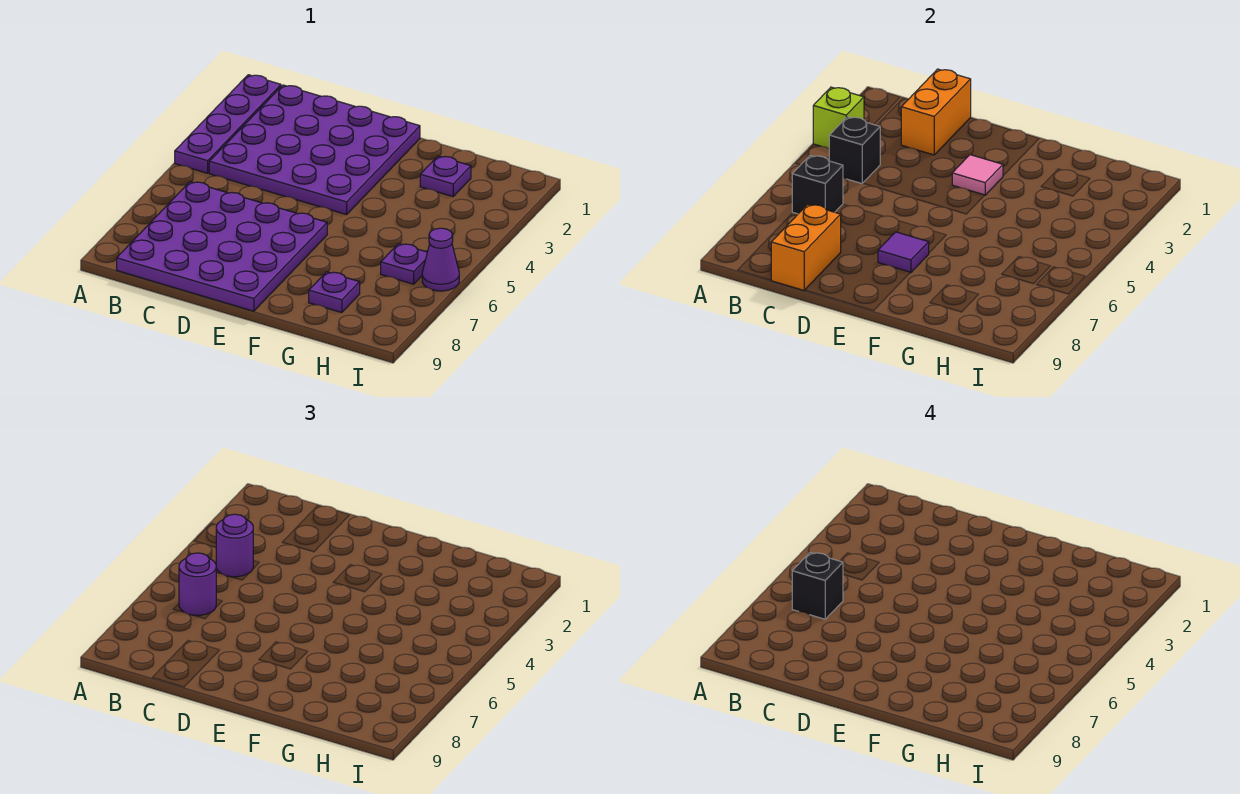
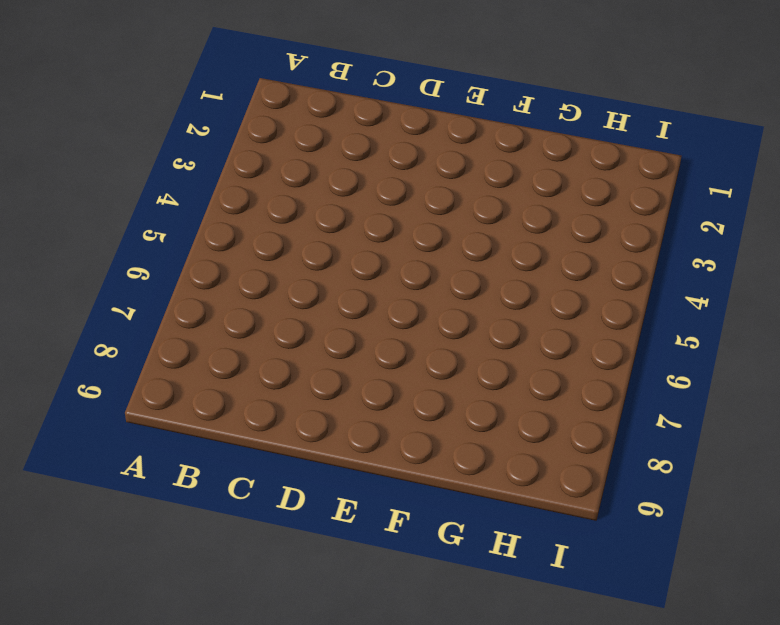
none -> purple plate A1:A4 level 1
none -> purple plate B1:E4 level 1
none -> purple plate B6:E9 level 1

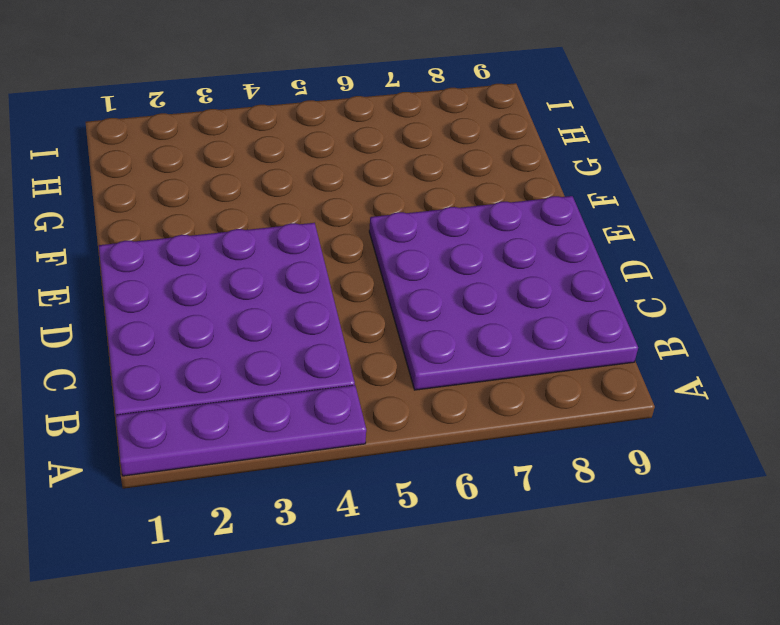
none -> purple plate G2 level 1
none -> purple plate G8 level 1
none -> purple plate H6 level 1

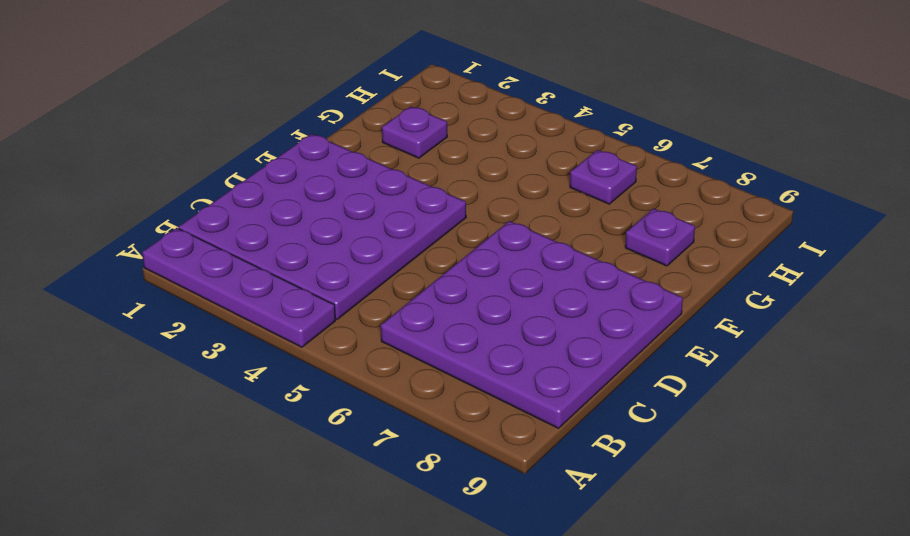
none -> purple cone I6 level 1
none -> lime brick A3 level 2
none -> black brick B4 level 2

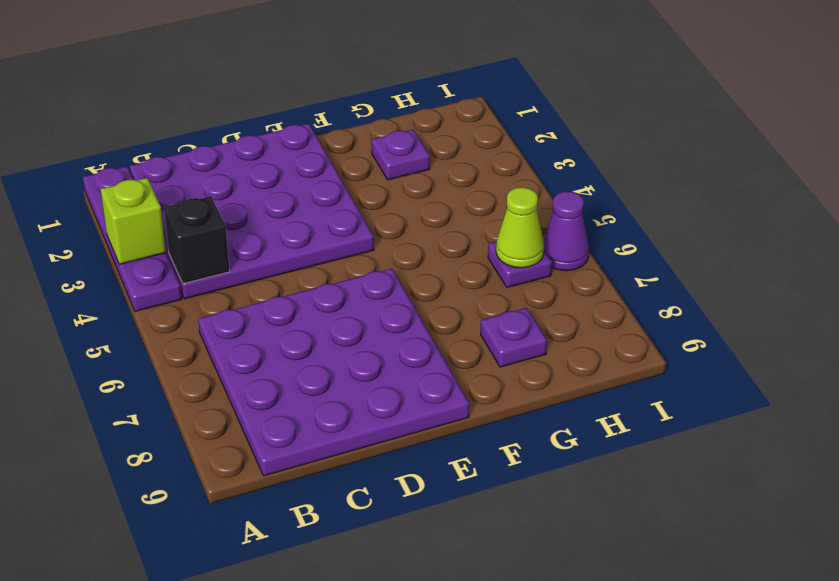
lime cone H6 level 2 -> none
none -> black brick B6 level 2
none -> orange brick C1:C2 level 2
none -> orange brick C8:C9 level 2

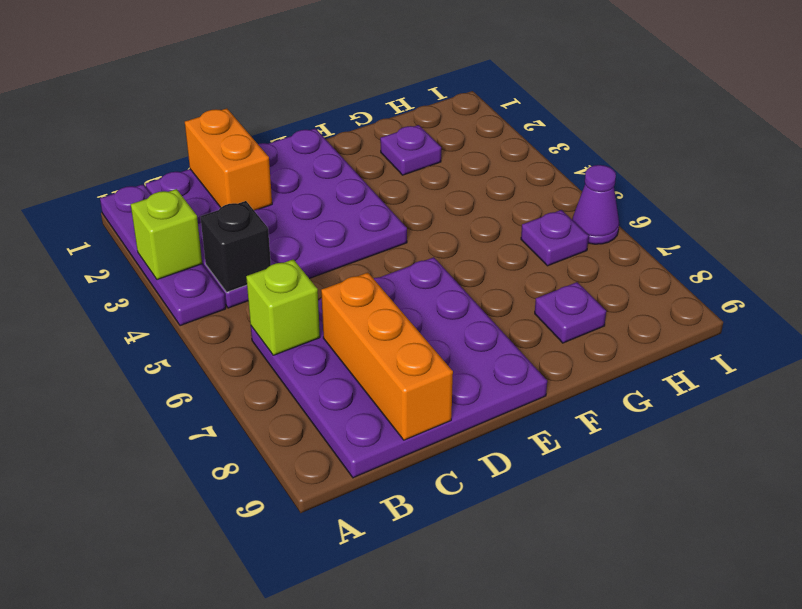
lime brick B6 level 2 -> black brick B6 level 2
orange brick C7:C9 level 2 -> orange brick C8:C9 level 2
none -> pink tile E3 level 2
none -> purple tile E7 level 2
none -> purple round brick B4 level 3

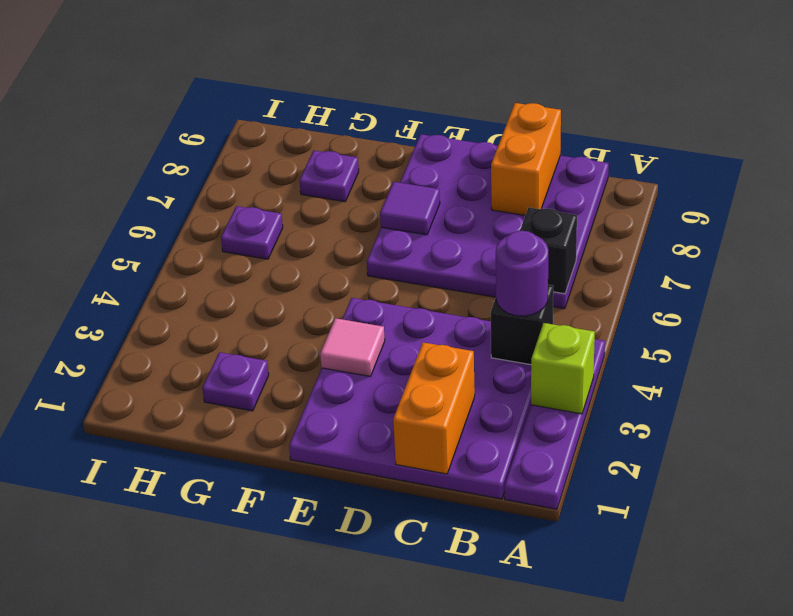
none -> purple cone I6 level 1
none -> purple round brick B6 level 3
none -> black brick B6 level 4

